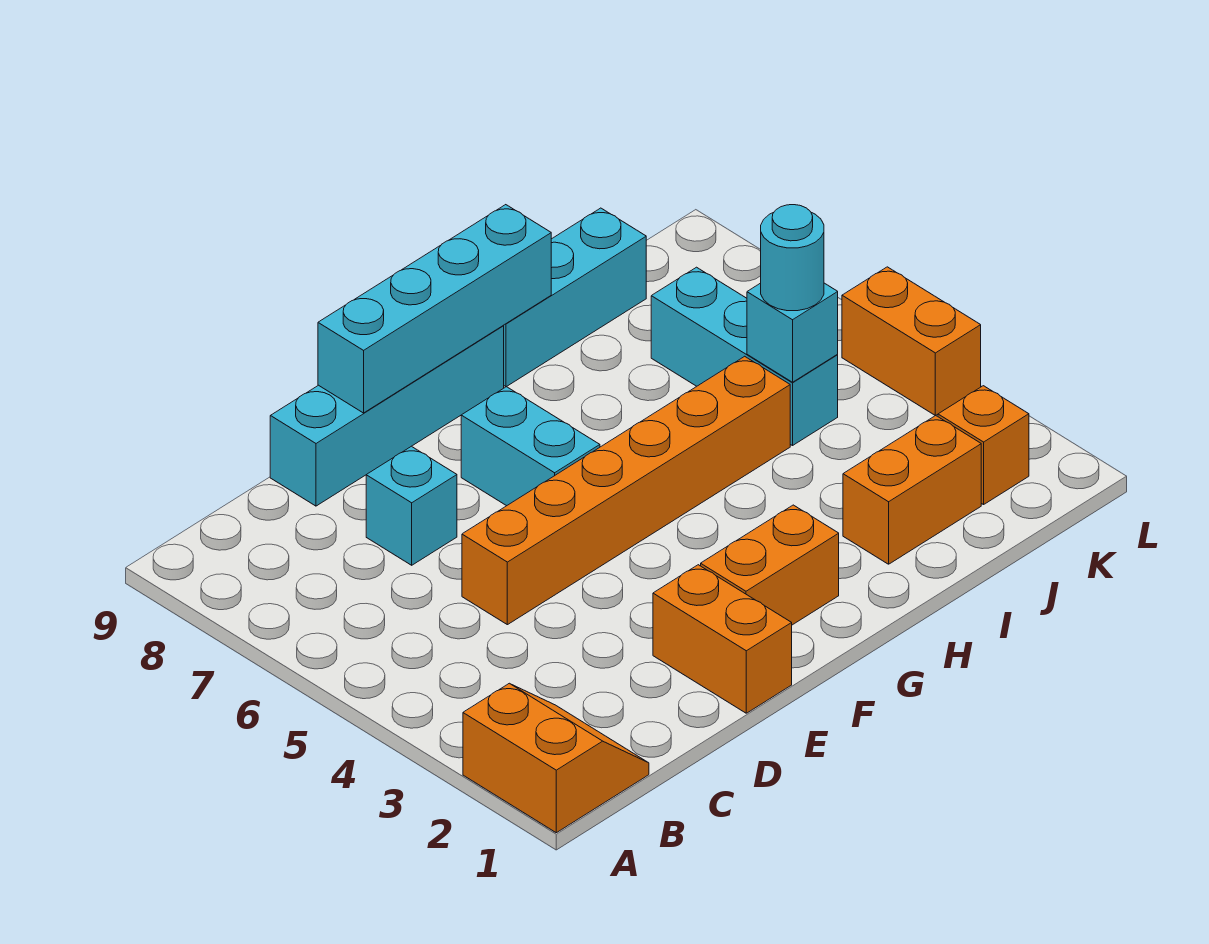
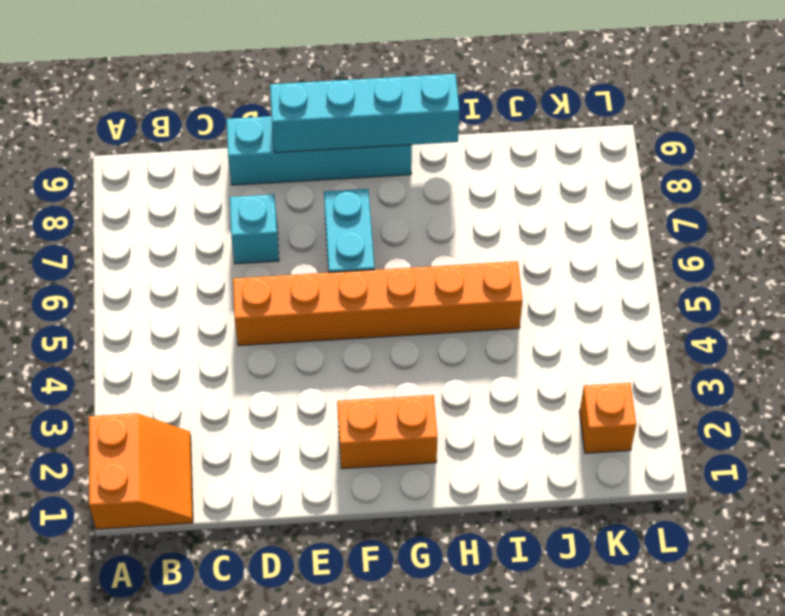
none -> orange brick E1:E2 level 1
none -> cyan brick H9:J9 level 1
none -> orange brick I2:J2 level 1

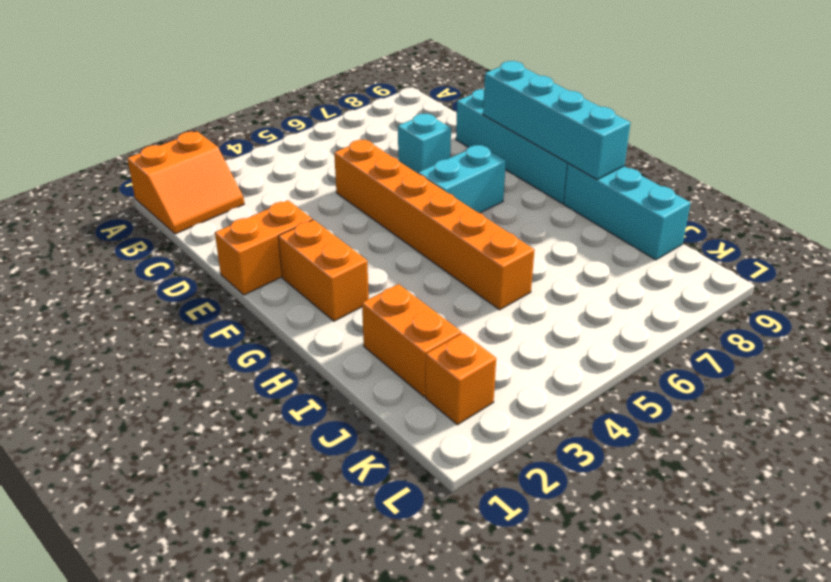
none -> cyan brick J5:J7 level 1
none -> orange brick L4:L5 level 1
none -> cyan brick J5 level 2

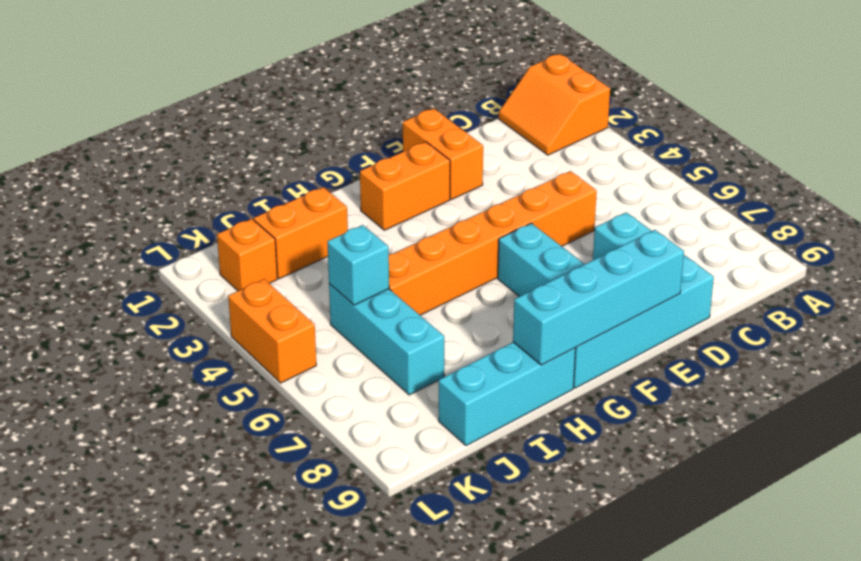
none -> cyan round brick J5 level 3

